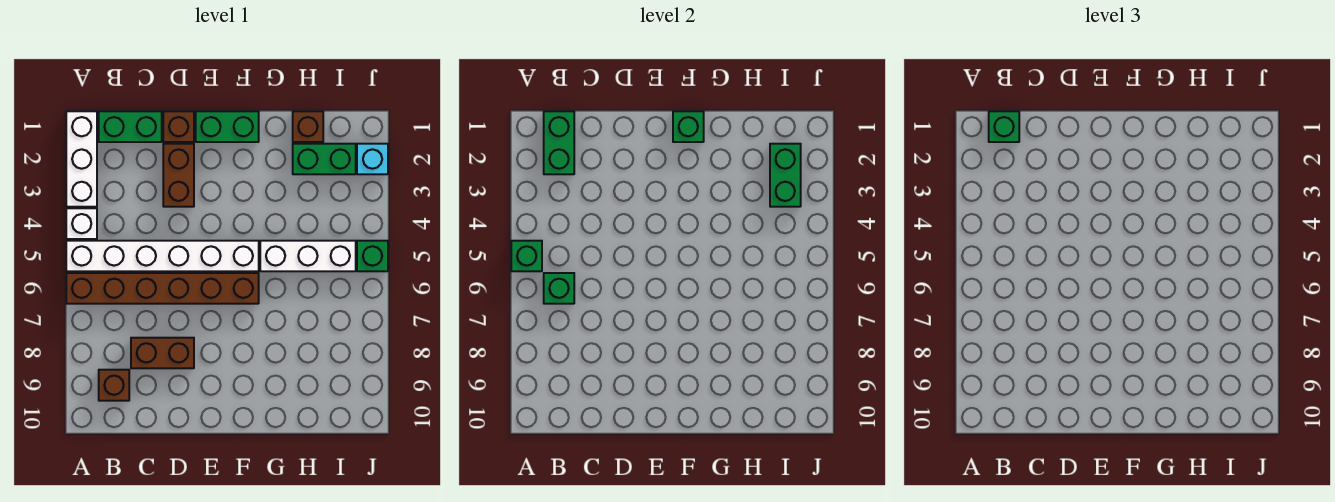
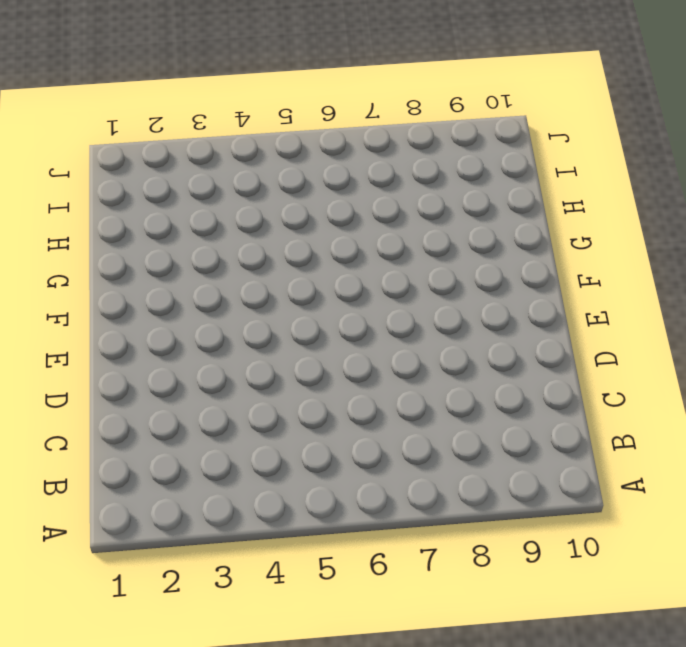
none -> white brick A1:A3 level 1
none -> white brick A4 level 1
none -> white brick A5:F5 level 1

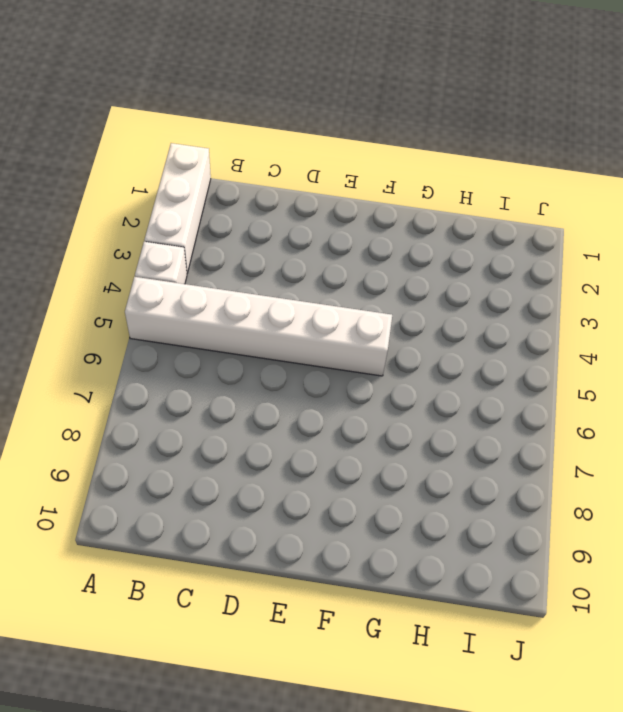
none -> brown brick A6:F6 level 1
none -> green brick B1:C1 level 1
none -> brown brick B9 level 1

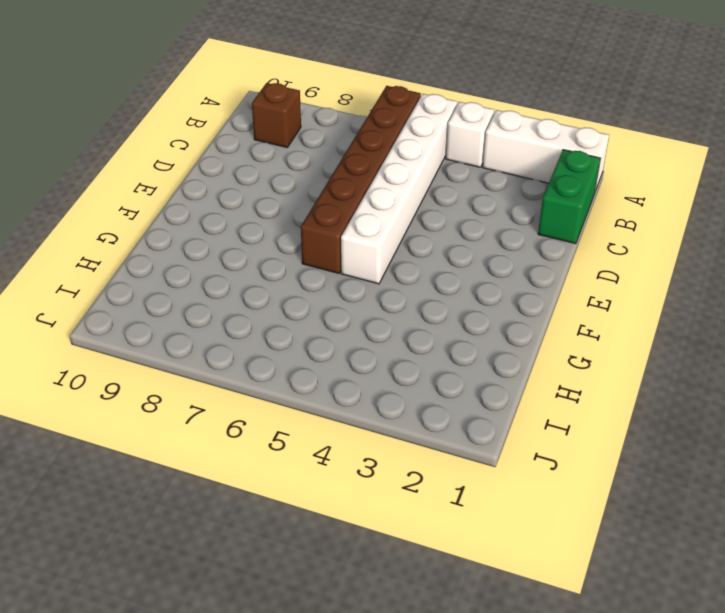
none -> brown brick C8:D8 level 1
none -> brown brick D1 level 1
none -> brown brick D2:D3 level 1

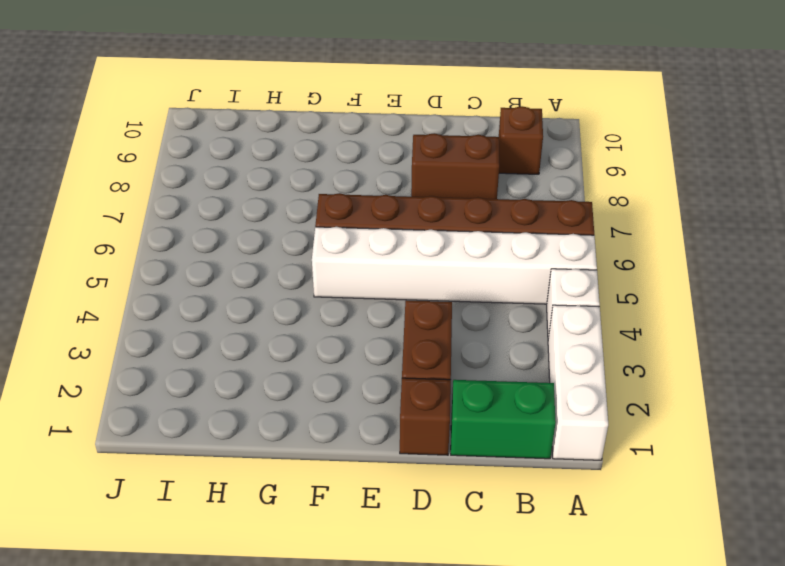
none -> green brick E1:F1 level 1
none -> white brick G5:I5 level 1
none -> brown brick H1 level 1

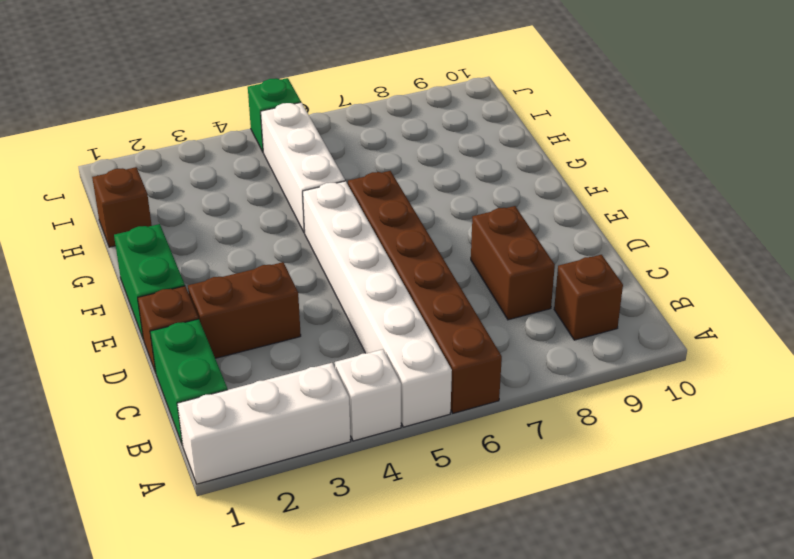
none -> green brick H2:I2 level 1
none -> cyan brick J2 level 1
none -> green brick A5 level 2

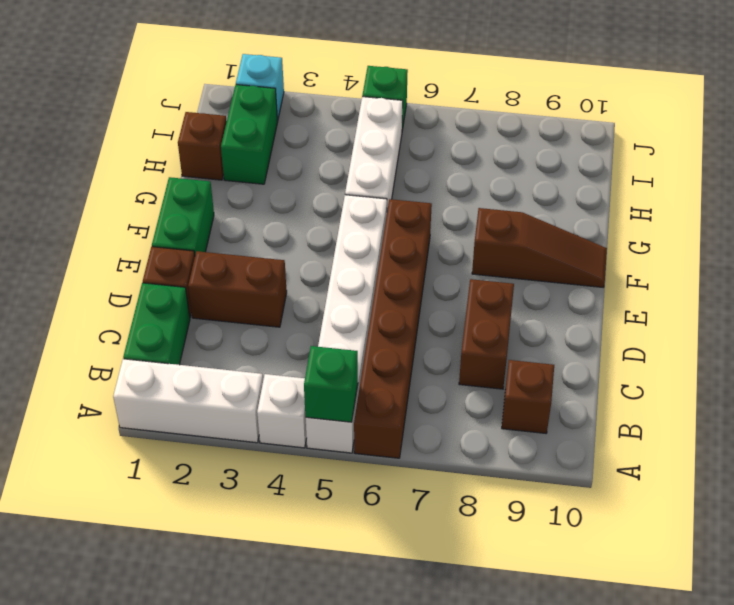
brown slope F8:F10 level 1 top 8 -> none
none -> green brick B1:B2 level 2
none -> green brick B6 level 2
none -> green brick F1 level 2

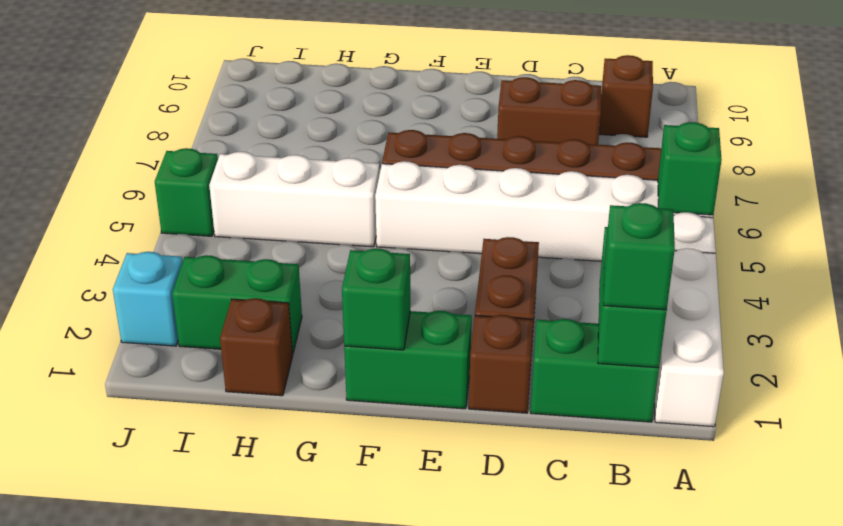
none -> green brick B6 level 2
none -> green brick I2:I3 level 2

